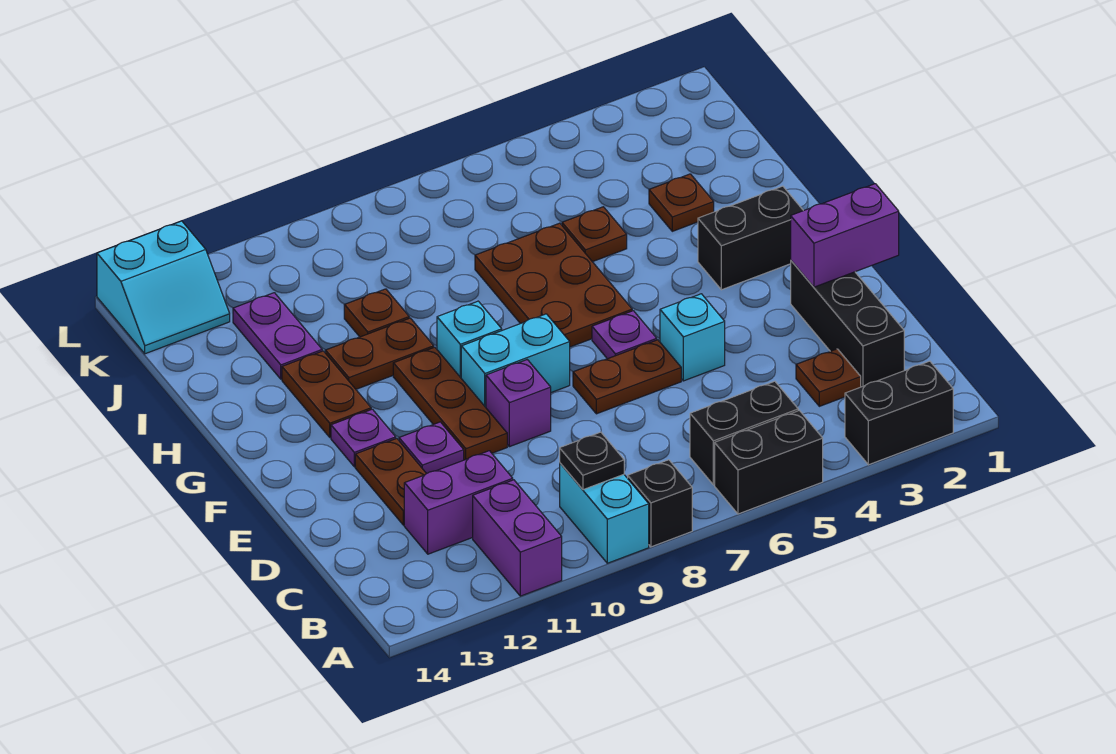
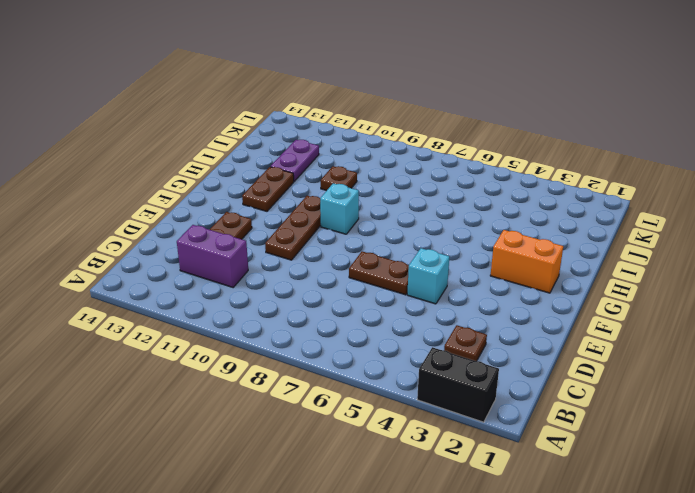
orange brick G2:G3 level 1 -> black brick G2:G3 level 1
none -> black brick A5:A6 level 1
none -> black brick A8 level 1
none -> cyan brick A9:B9 level 1
none -> purple brick A11:B11 level 1

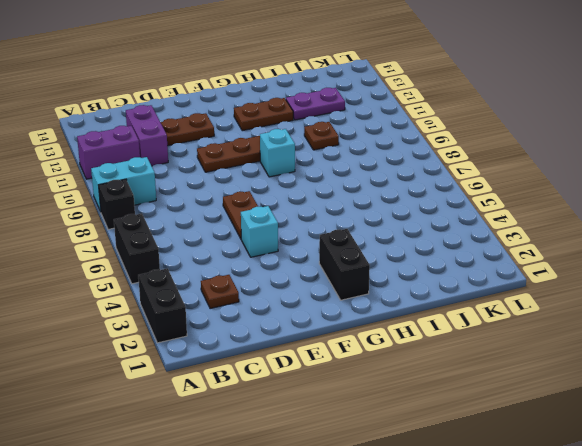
none -> black brick B5:B6 level 1
none -> black brick C2:E2 level 1
none -> purple brick E9 level 1
none -> purple plate E11 level 1

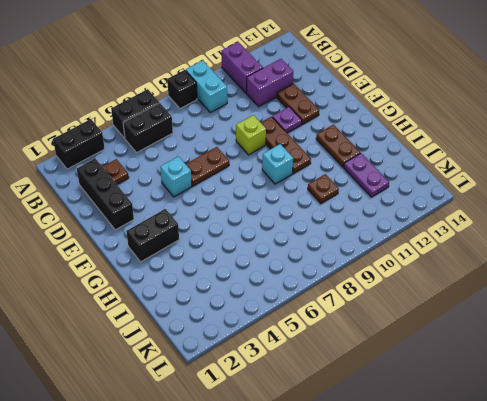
lime brick E9 level 1 -> purple brick E9 level 1
none -> purple plate F6 level 1
none -> cyan brick F8:F9 level 1
none -> purple plate F12 level 1
none -> brown plate G6:I7 level 1

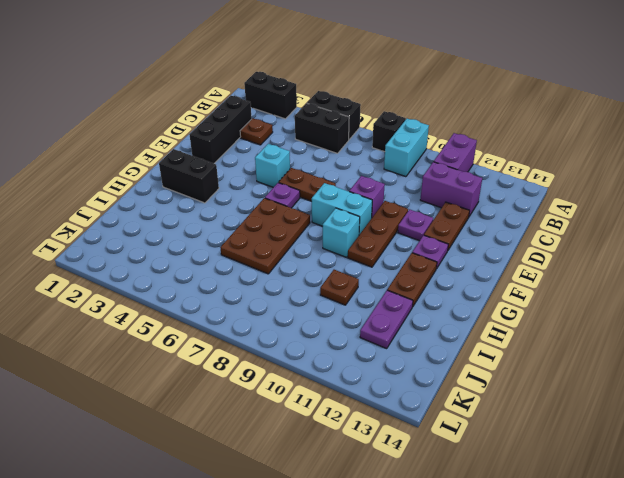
none -> brown plate H10:H11 level 1
none -> brown plate I3 level 1
none -> brown plate I5 level 1
none -> cyan slope K13:L14 level 1 top L

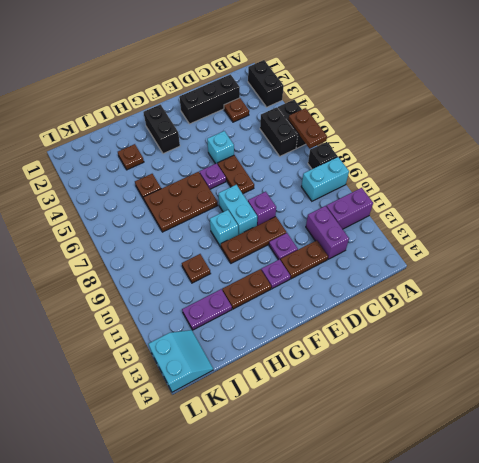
brown plate A6:A7 level 2 -> brown plate H10:H11 level 1
none -> black plate B9 level 2
none -> purple brick E1:E2 level 2

